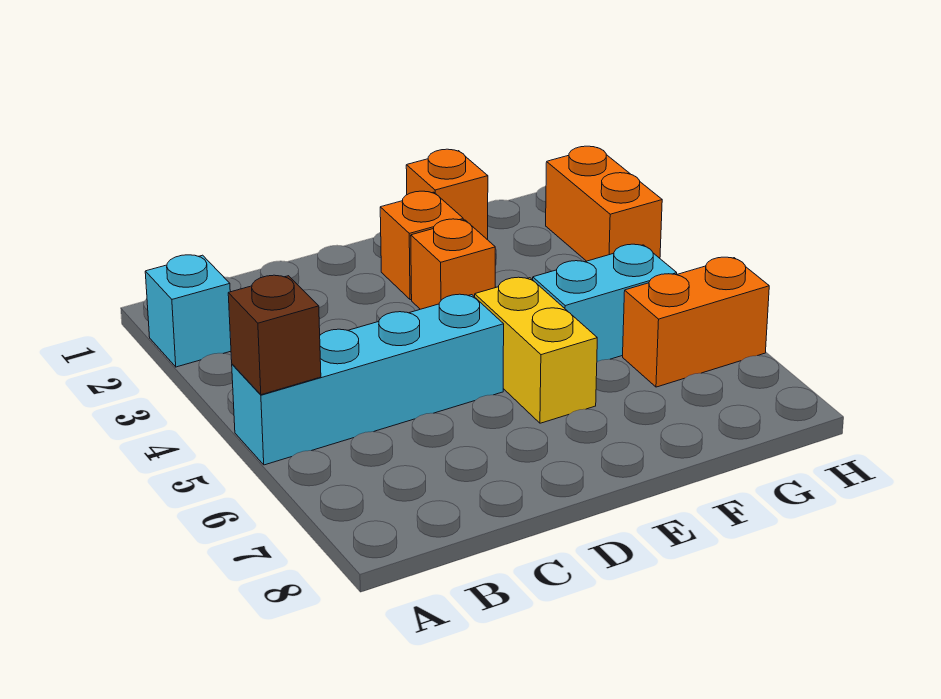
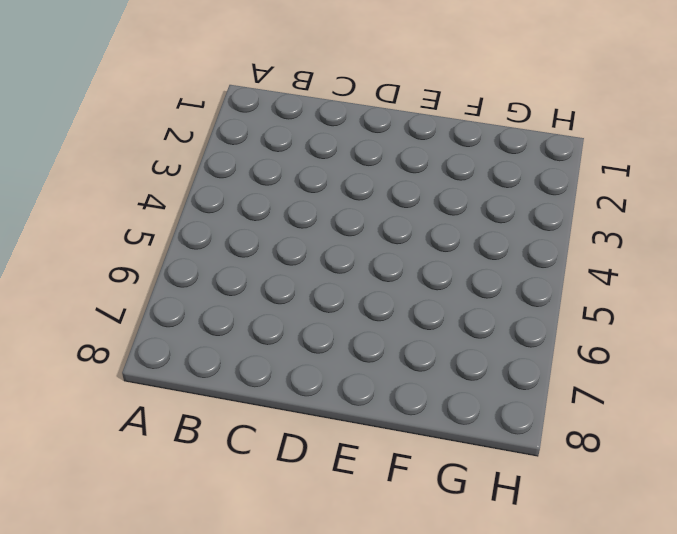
none -> cyan brick A2 level 1
none -> cyan brick A5:D5 level 1

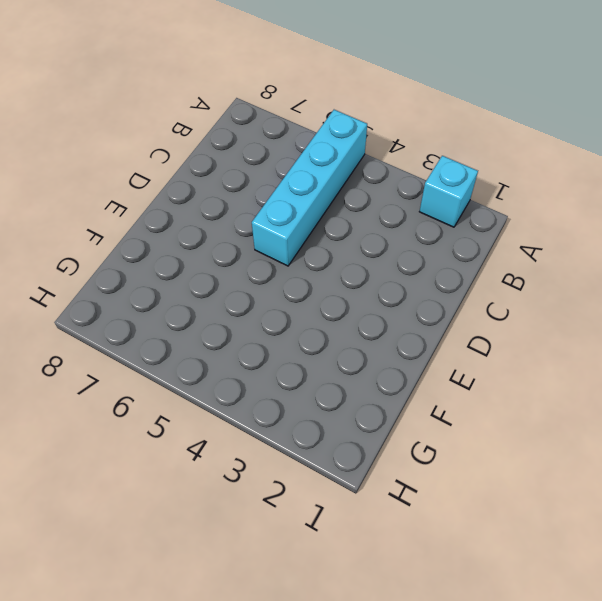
none -> orange brick E2 level 1
none -> orange brick E3 level 1

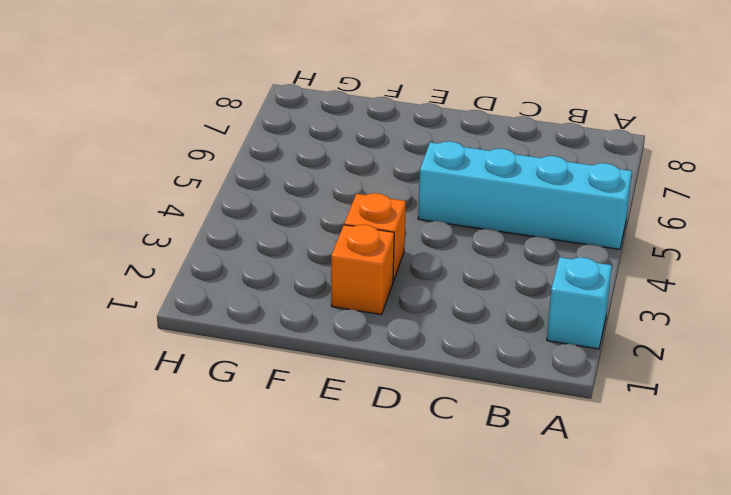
none -> yellow brick E5:E6 level 1
none -> orange brick F1 level 1

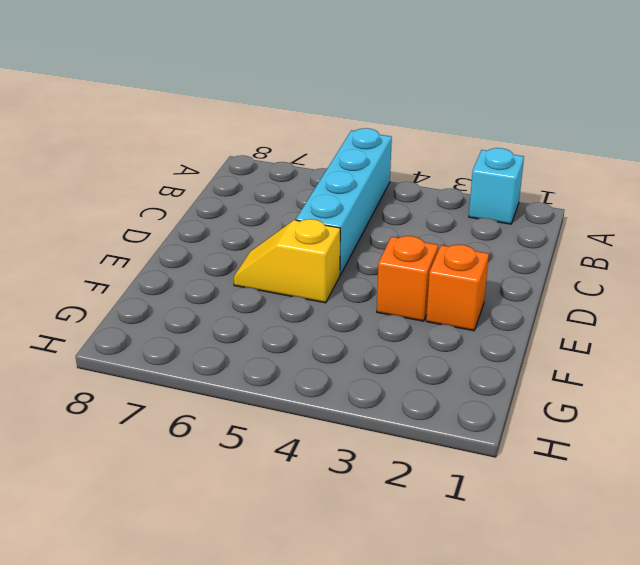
yellow slope E5:E6 level 1 top 5 -> yellow brick E5:E6 level 1
none -> orange brick F1 level 1
none -> cyan brick F5:G5 level 1

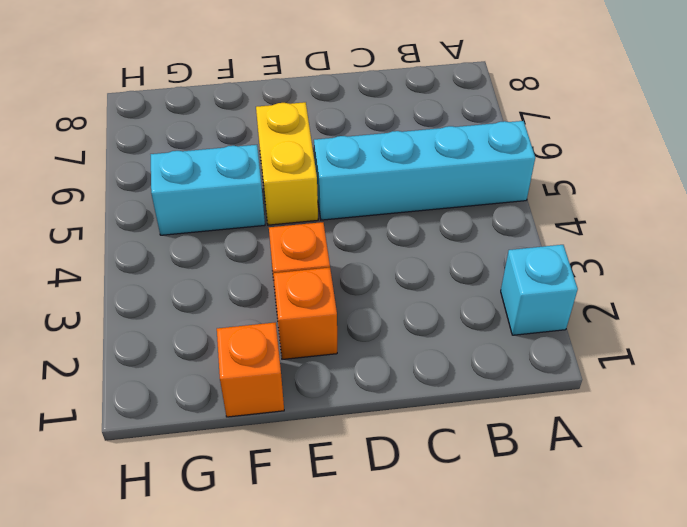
none -> orange brick G6:H6 level 1
none -> orange brick H2:H3 level 1

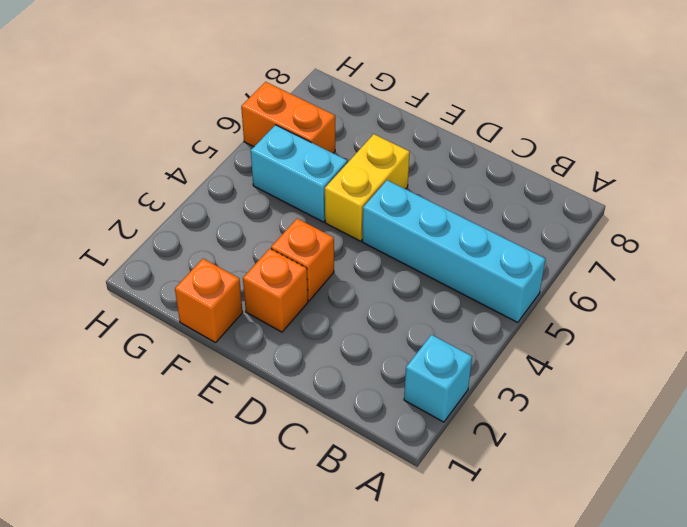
none -> orange brick H2:H3 level 1
none -> brown brick A5 level 2

